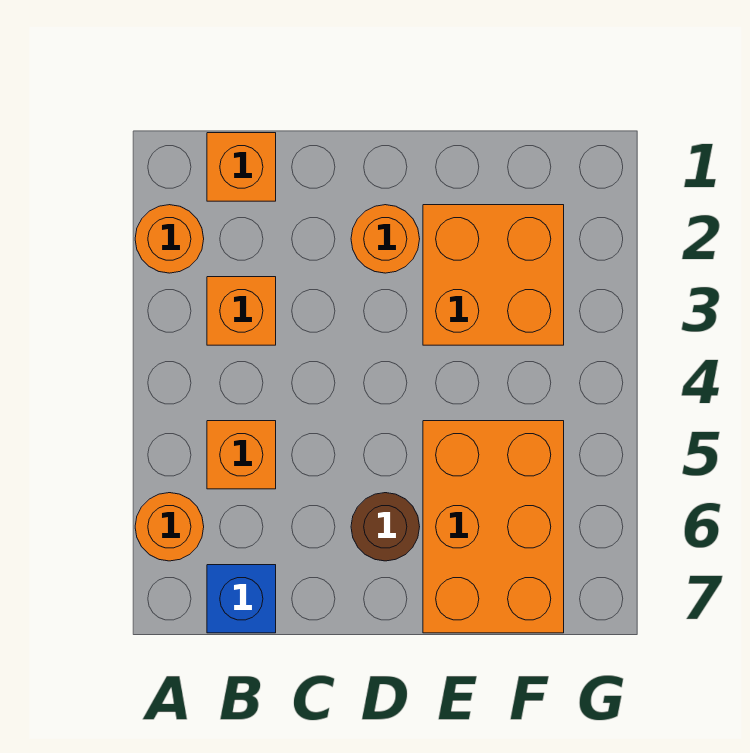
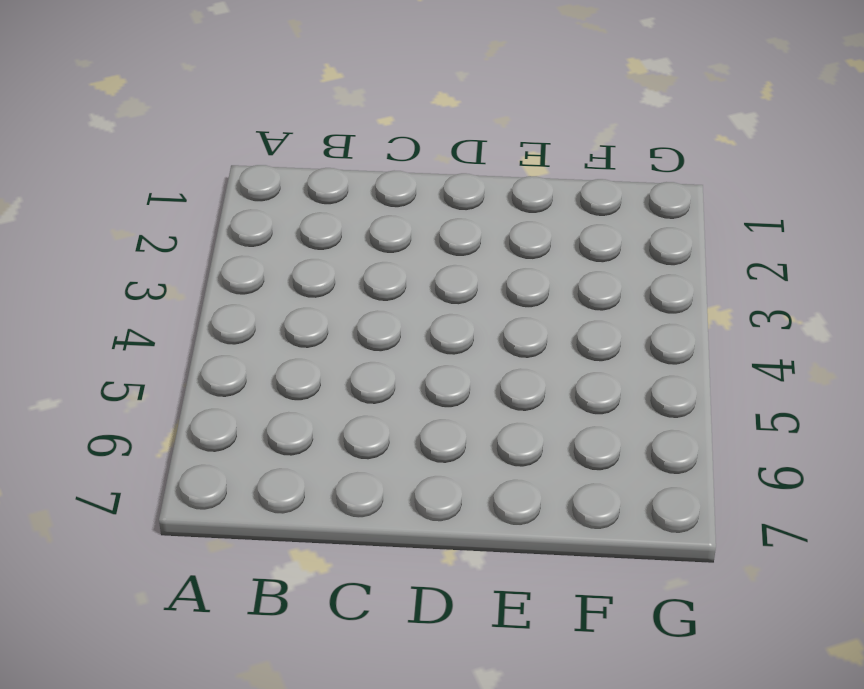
none -> orange round brick A2 level 1
none -> orange round brick A6 level 1

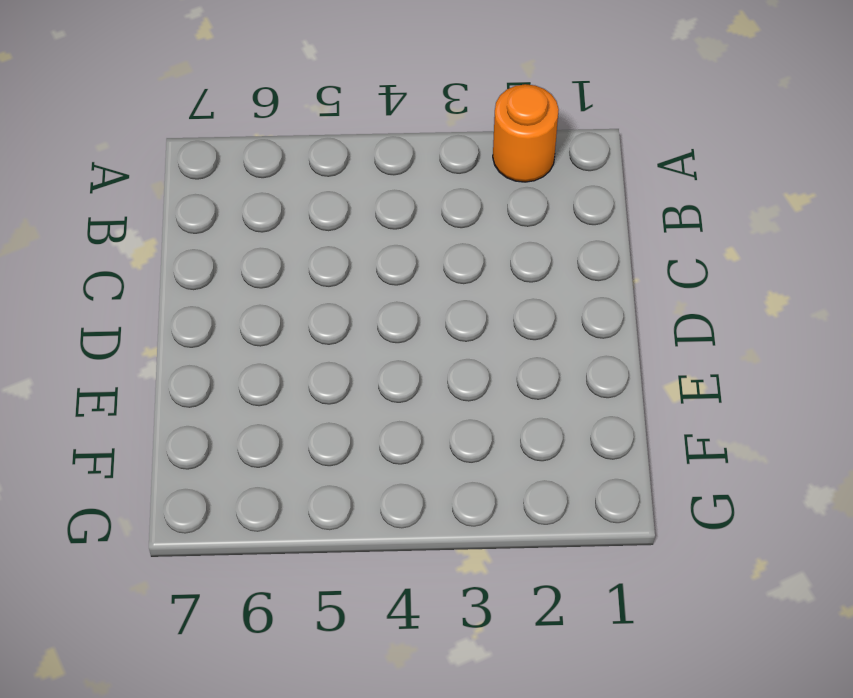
none -> orange round brick A6 level 1
none -> orange brick B1 level 1

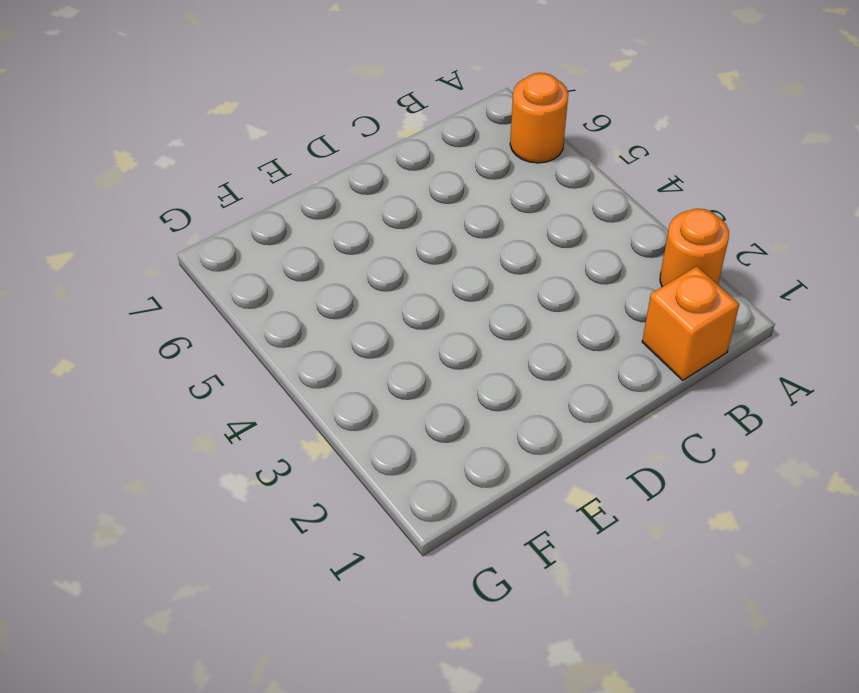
none -> orange brick B3 level 1
none -> orange brick B5 level 1

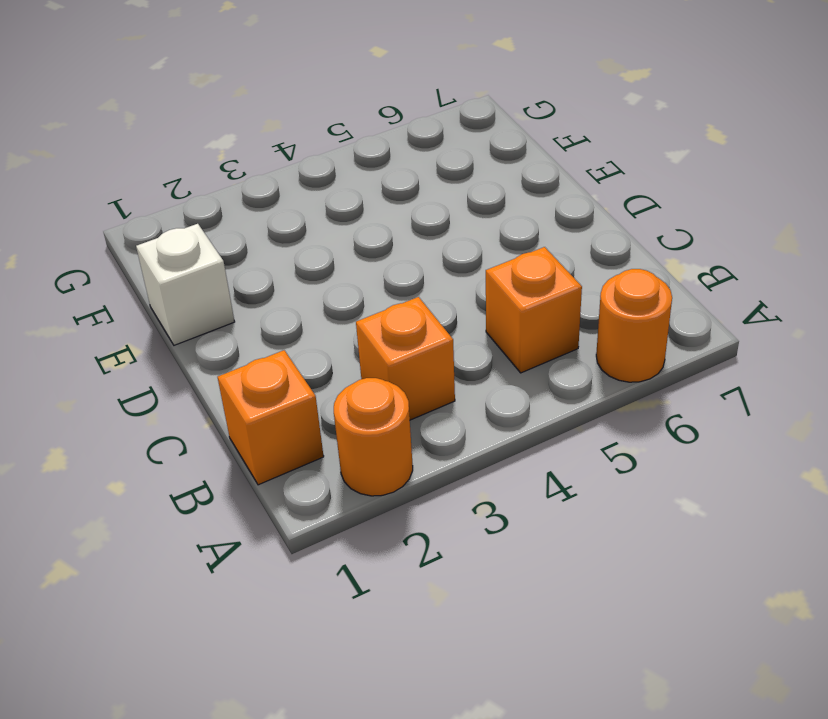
white brick E1 level 1 -> none
none -> blue brick B7 level 1
none -> orange round brick D2 level 1

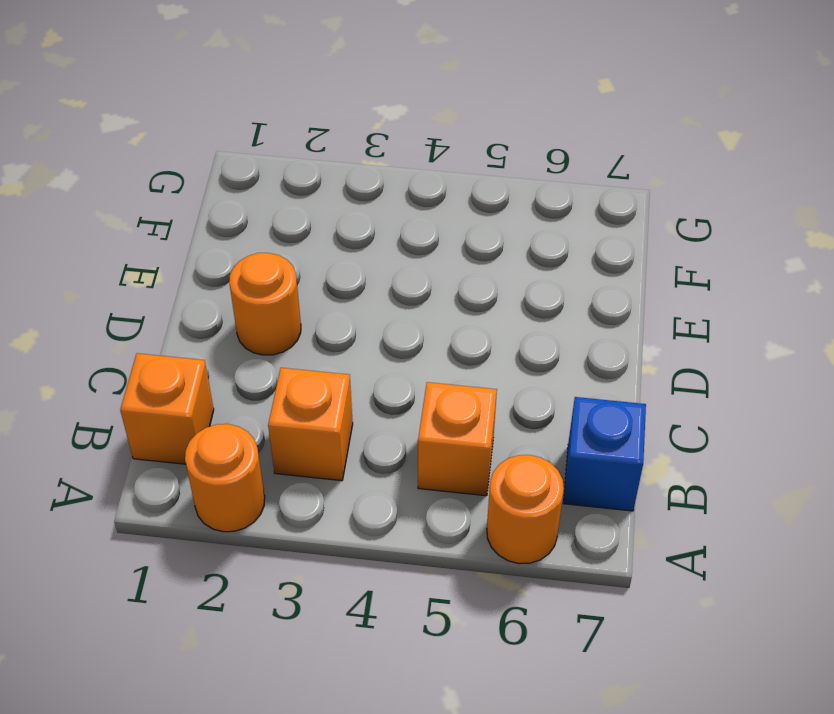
none -> brown round brick D6 level 1
none -> orange brick E2:F3 level 1

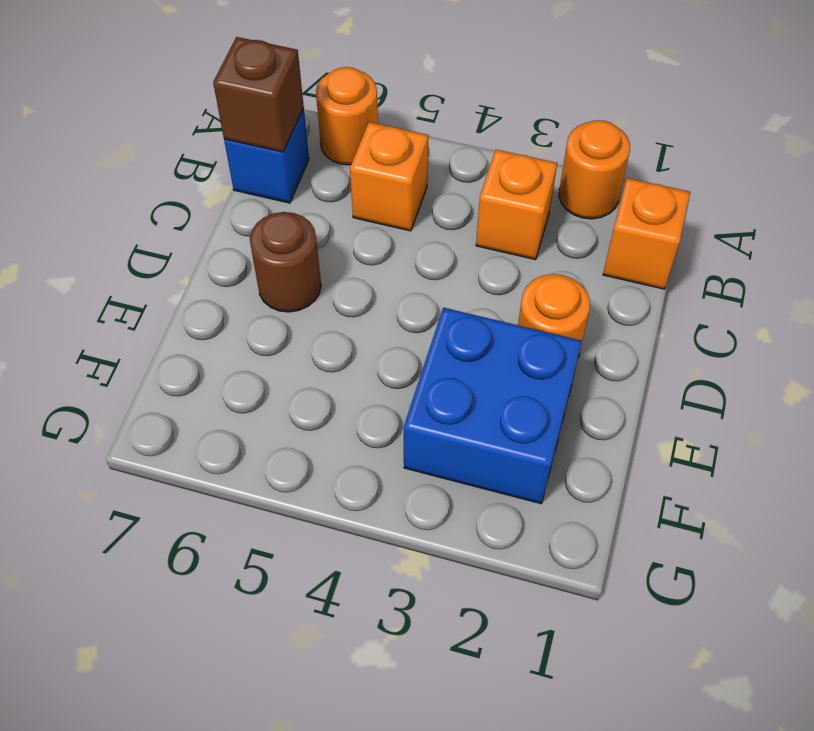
brown brick B7 level 2 -> none
blue brick E2:F3 level 1 -> orange brick E2:F3 level 1
none -> orange brick E5:F7 level 1

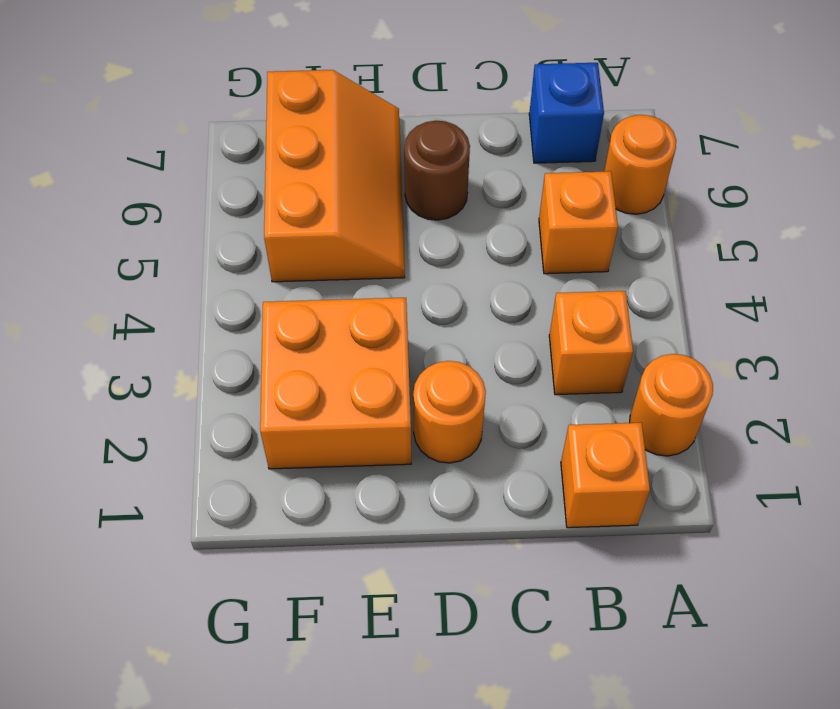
orange slope E5:F7 level 1 top F -> orange brick E5:F7 level 1

